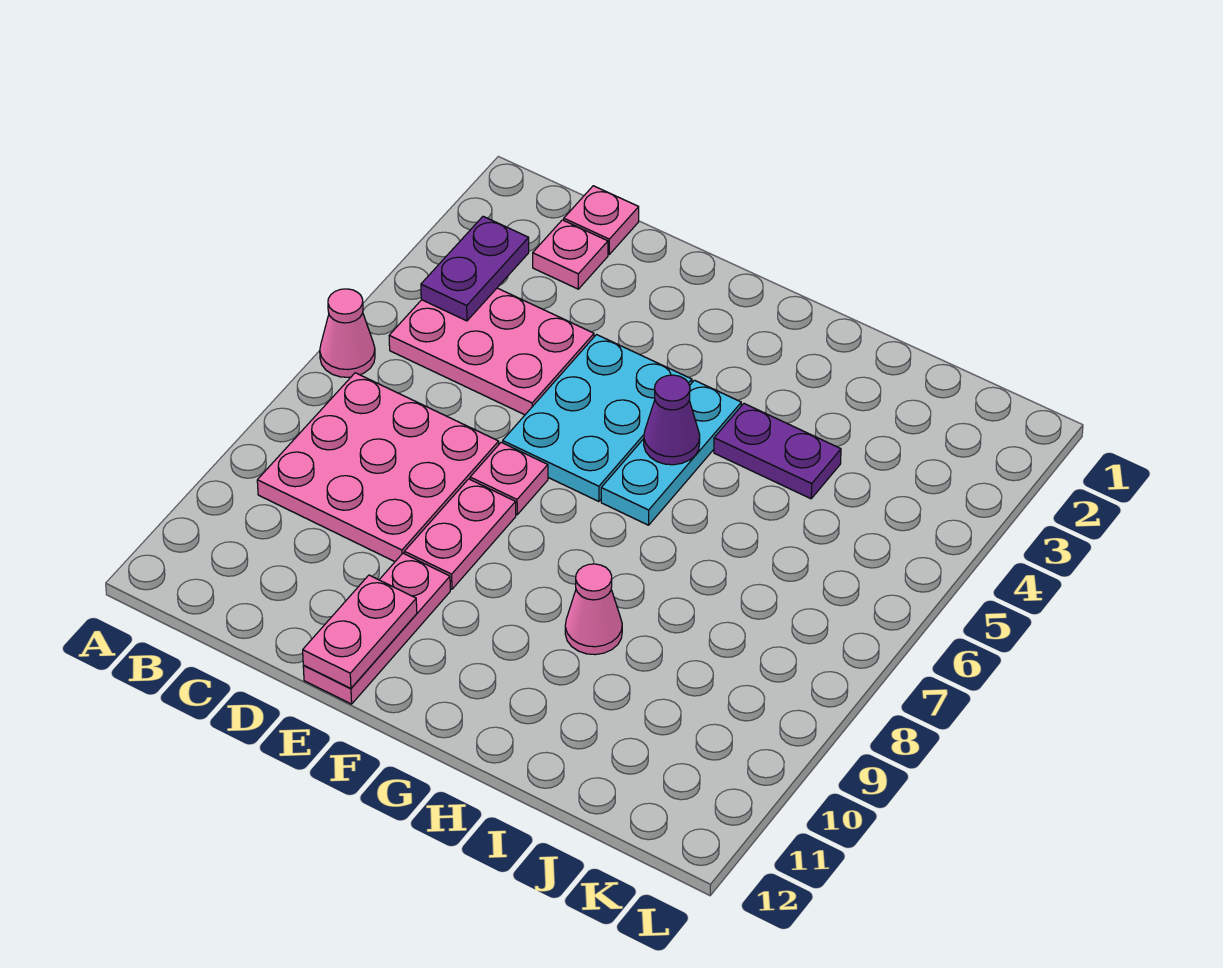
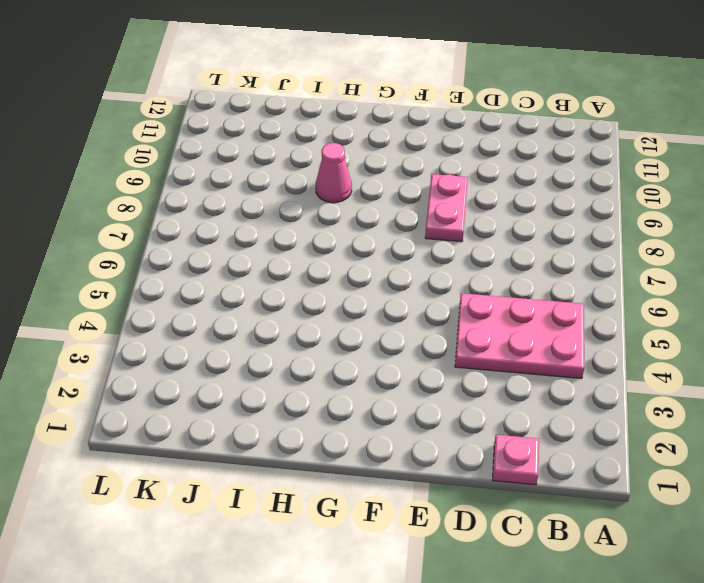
none -> pink cone A6 level 1
none -> pink plate B7:D9 level 1
none -> pink plate C2 level 1

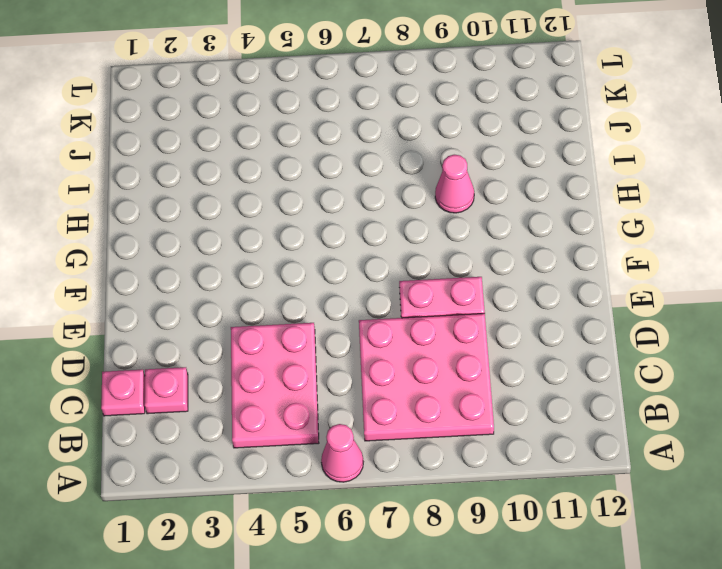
none -> cyan plate E4:F6 level 1
none -> pink plate E7 level 1
none -> pink plate E10:E12 level 1

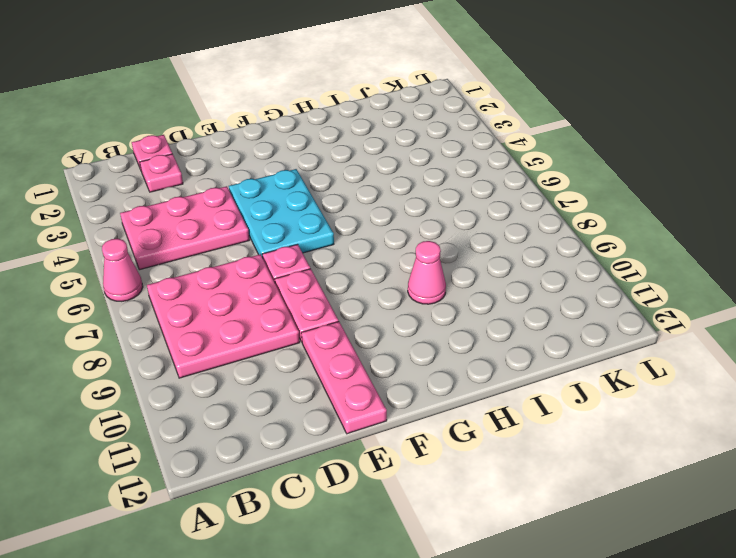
none -> cyan plate G4:G6 level 1
none -> purple plate H4:I4 level 1
none -> purple plate B3:B4 level 2

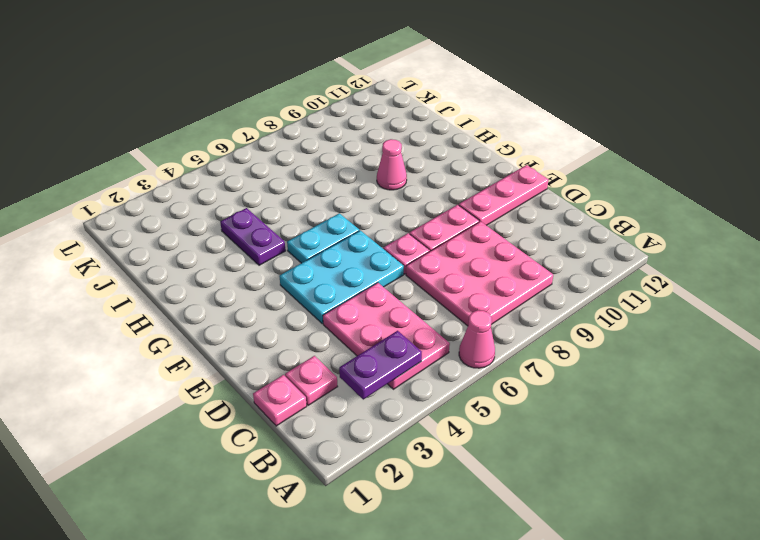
cyan plate G5:G6 level 1 -> cyan plate G4:G6 level 1
none -> pink plate E11:E12 level 2
none -> purple cone G5 level 2

